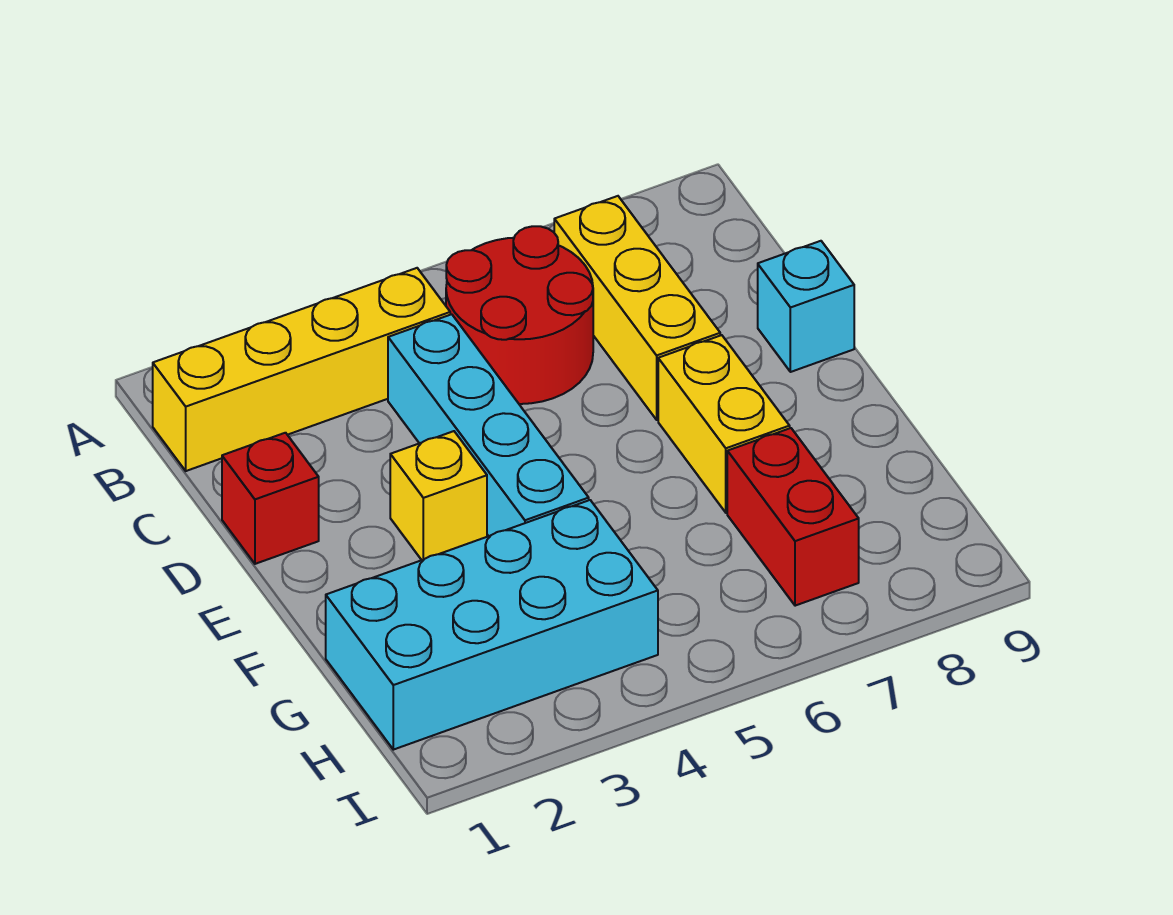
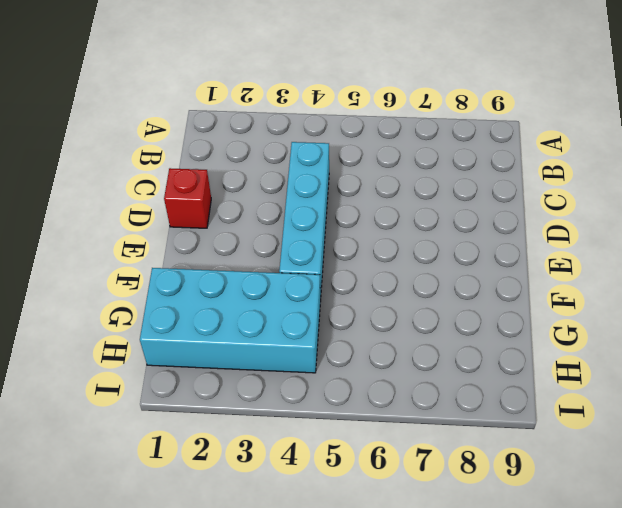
none -> yellow brick B1:B4 level 1
none -> red round brick B5:C6 level 1

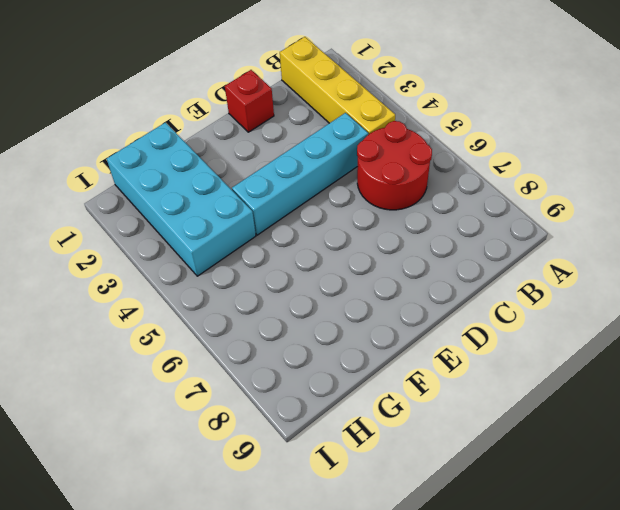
none -> yellow brick B7:D7 level 1
none -> cyan brick D9 level 1

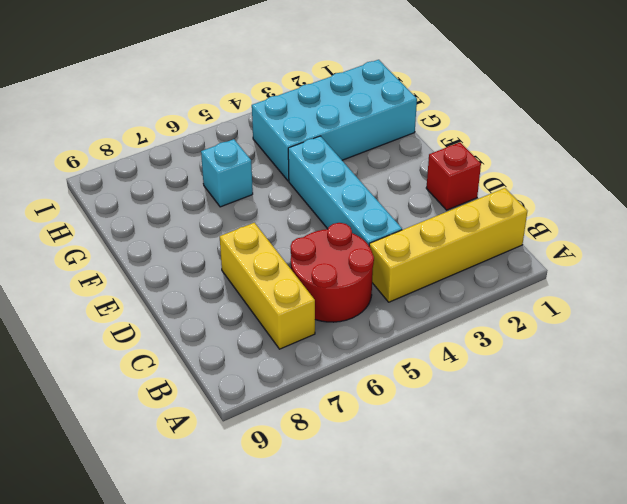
cyan brick G6 level 1 -> cyan brick D9 level 1
none -> yellow brick E3 level 1
none -> yellow brick E7:F7 level 1

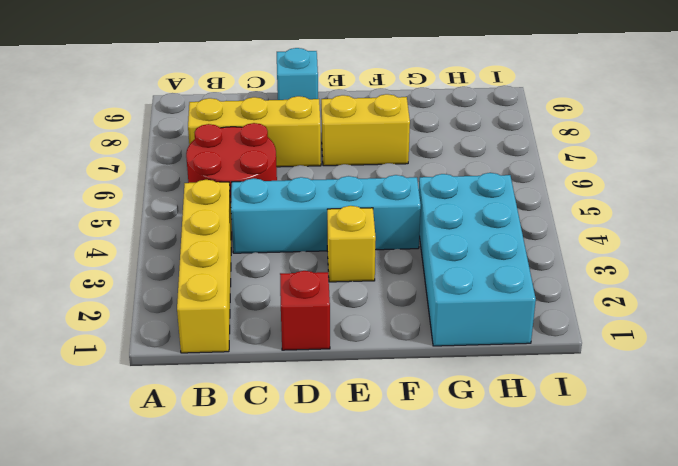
none -> red brick G7:H7 level 1

